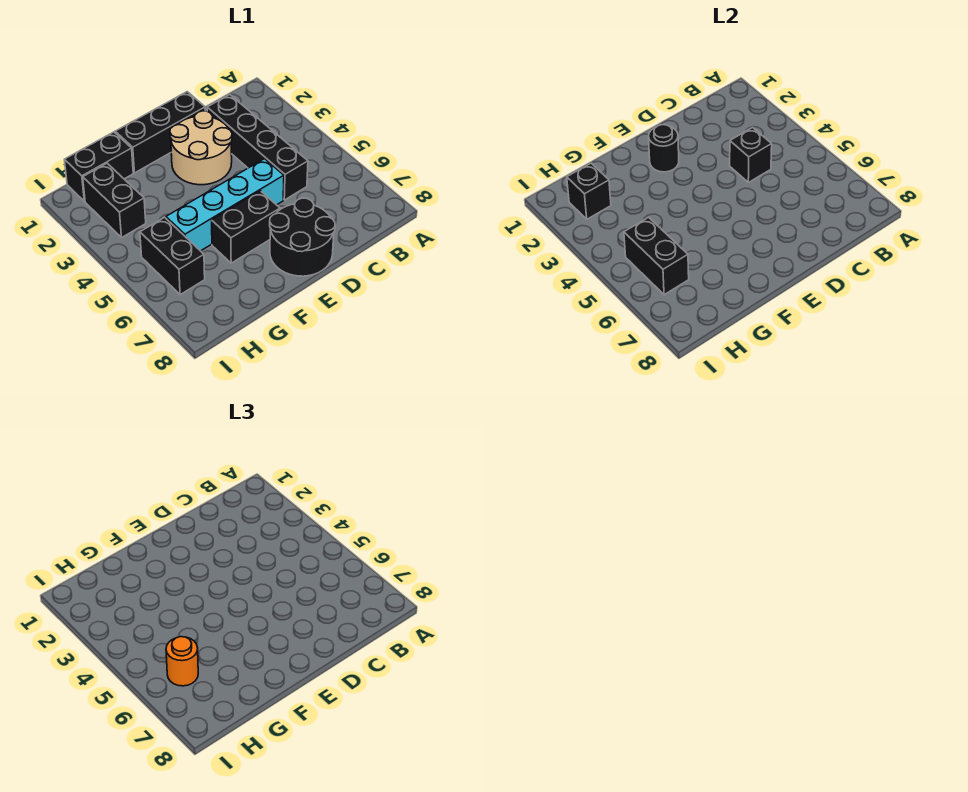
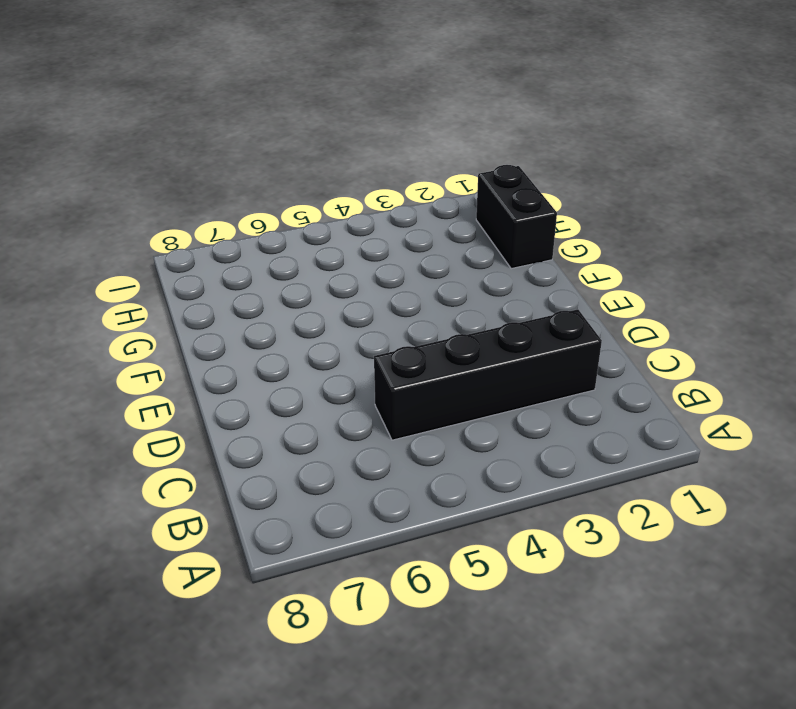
none -> black brick D1:F1 level 1
none -> tan round brick D2:E3 level 1
none -> cyan brick D5:G5 level 1

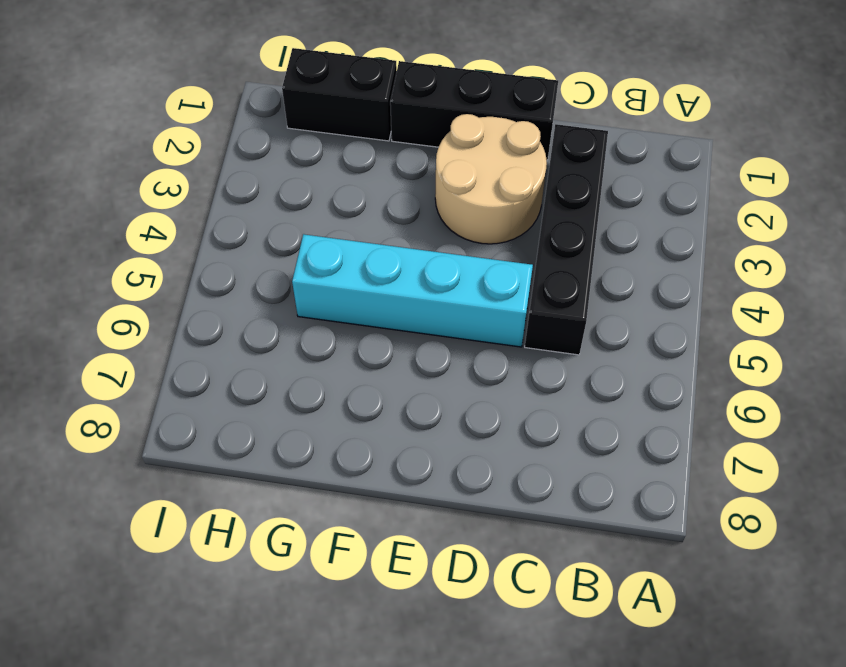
none -> black round brick D7:E8 level 1
none -> black brick E6:F6 level 1
none -> black brick H2:H3 level 1

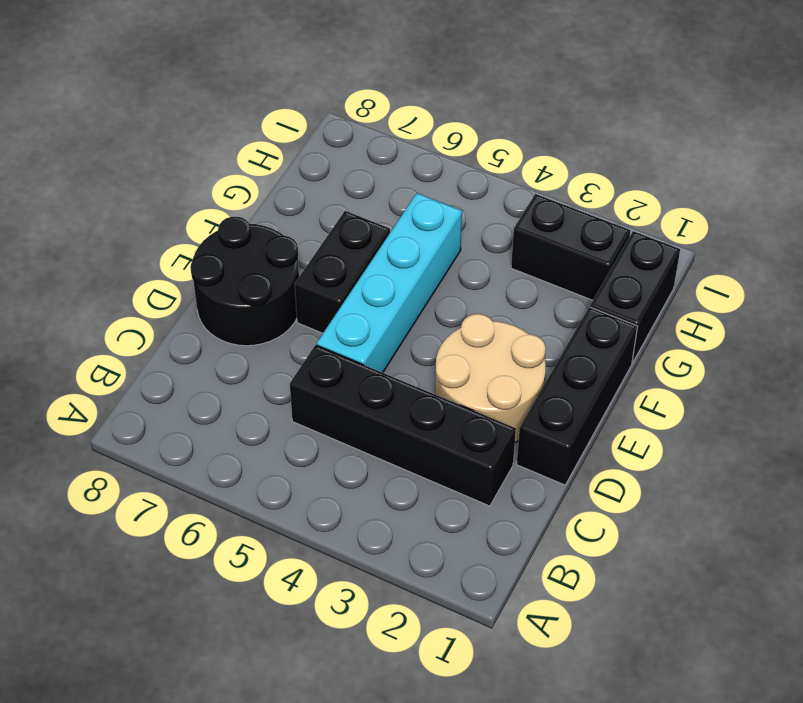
none -> black brick H5:H6 level 1
none -> black brick C4 level 2
none -> black round brick E2 level 2

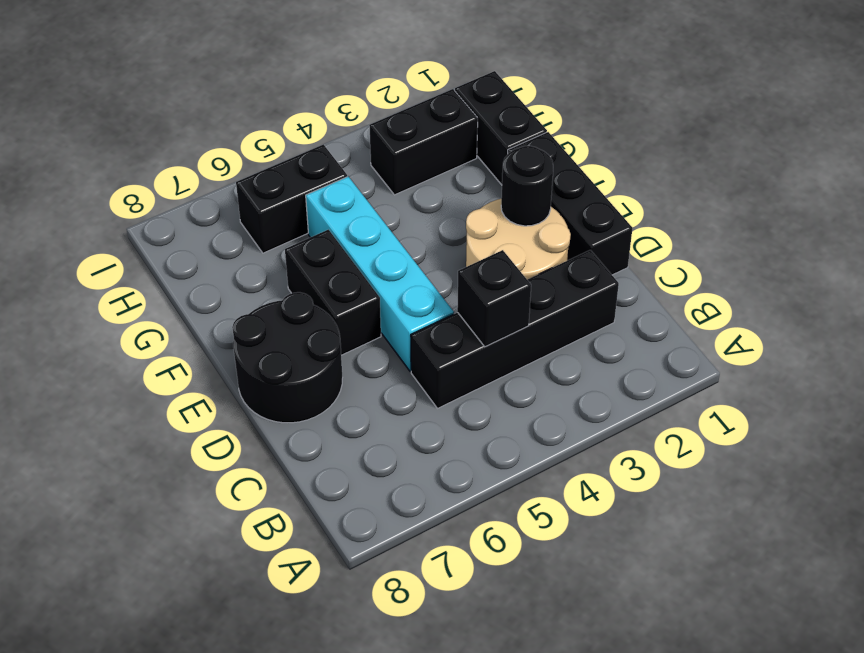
none -> black brick H2 level 2
none -> black brick H5:H6 level 2
none -> orange round brick H6 level 3

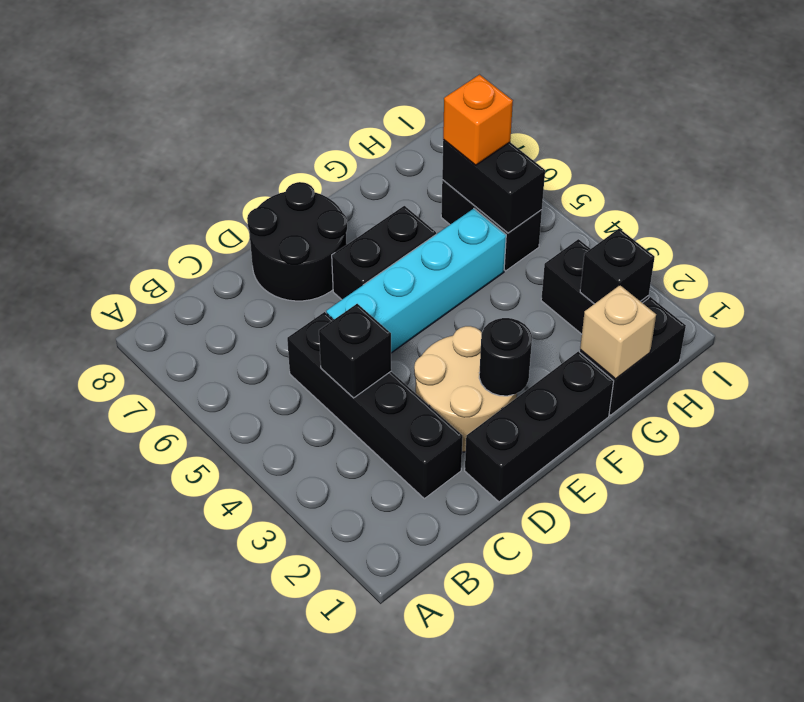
tan brick G1 level 2 -> none
orange brick H6 level 3 -> orange round brick H6 level 3

